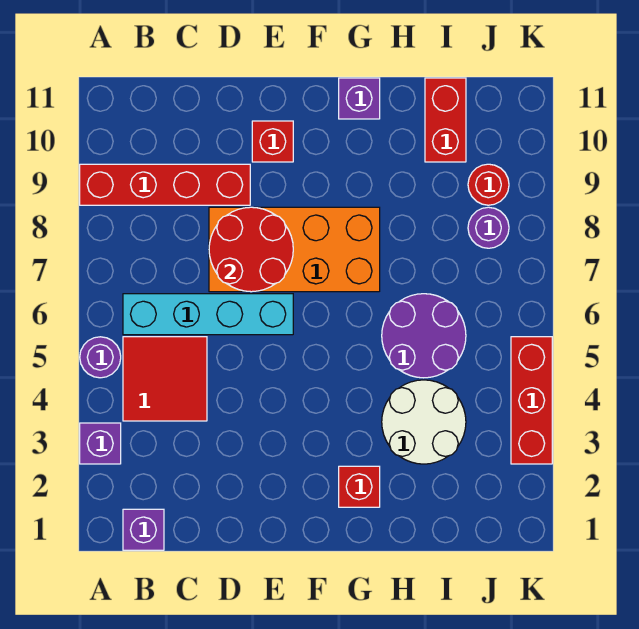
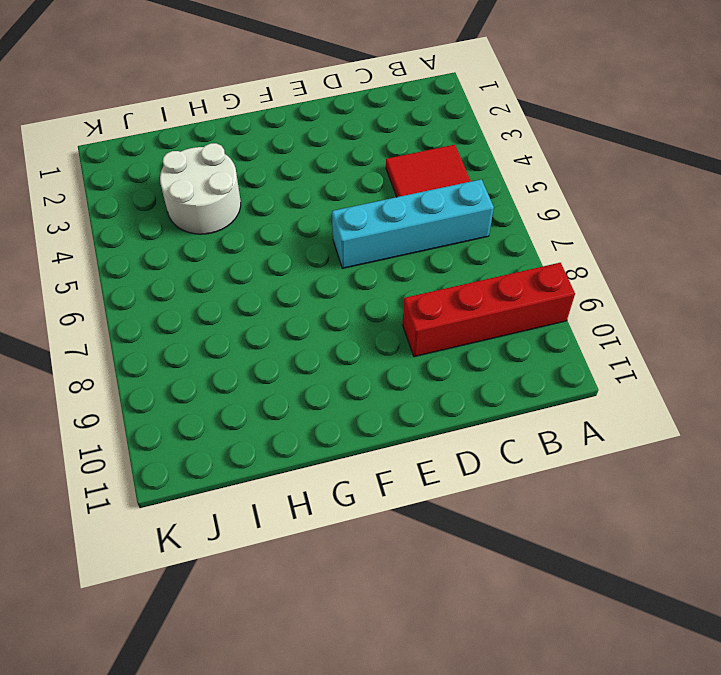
none -> purple brick A3 level 1
none -> purple round brick A5 level 1
none -> purple brick B1 level 1

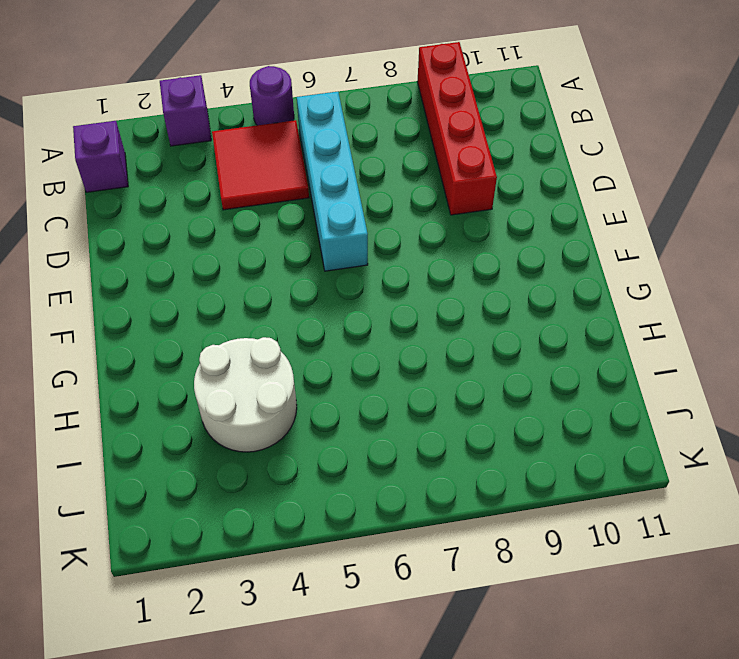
none -> orange brick D7:G8 level 1
none -> red brick E10 level 1
none -> red brick G2 level 1

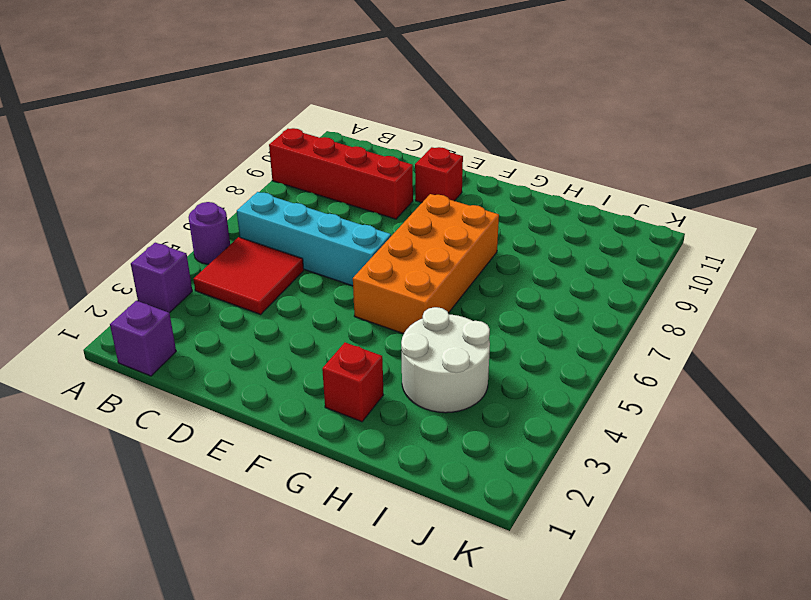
orange brick F5:G8 level 1 -> orange brick D7:G8 level 1
none -> purple brick G11 level 1
none -> purple round brick H5:I6 level 1
none -> red brick I10:I11 level 1

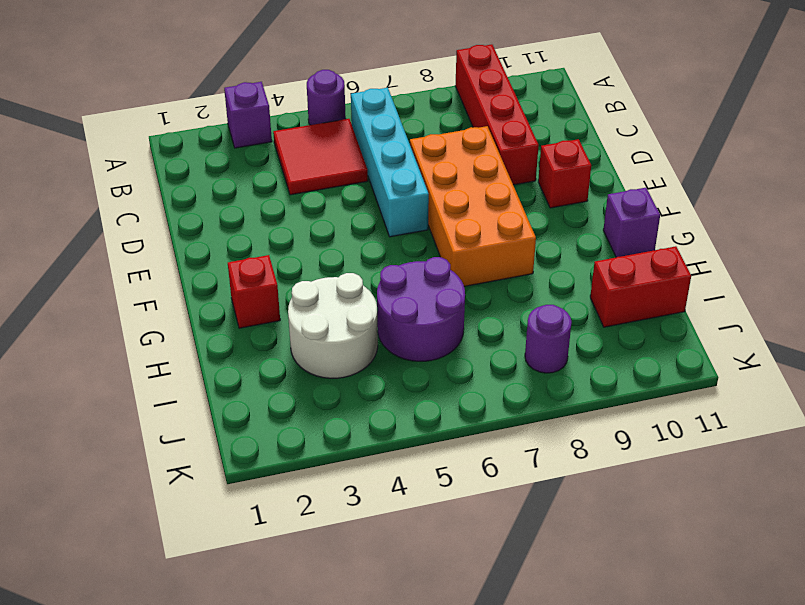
none -> purple brick B1 level 1
none -> red round brick J9 level 1
none -> red brick K3:K5 level 1

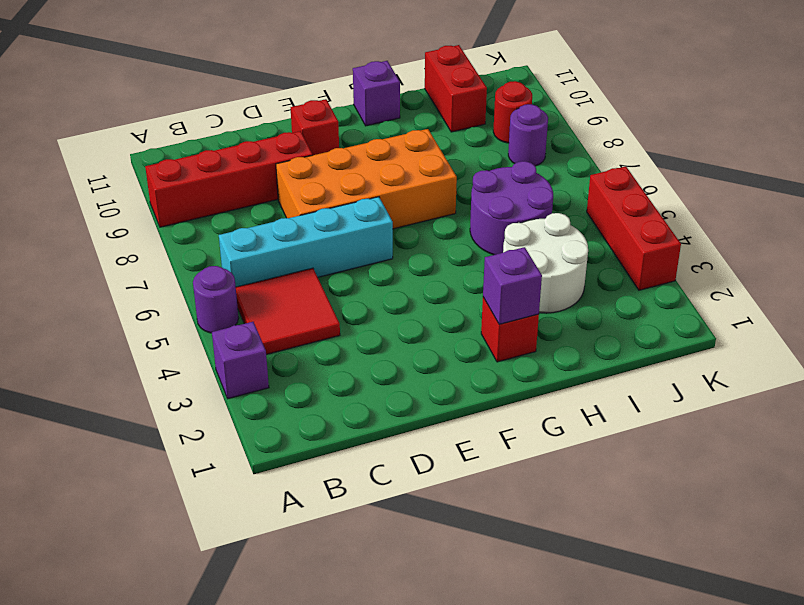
purple brick G2 level 2 -> purple brick B1 level 1
none -> red round brick D7:E8 level 2

